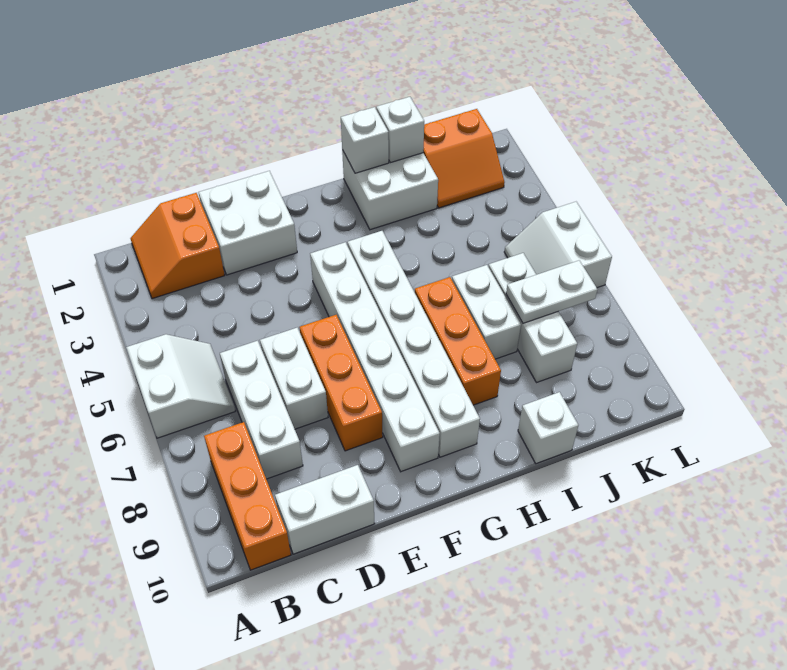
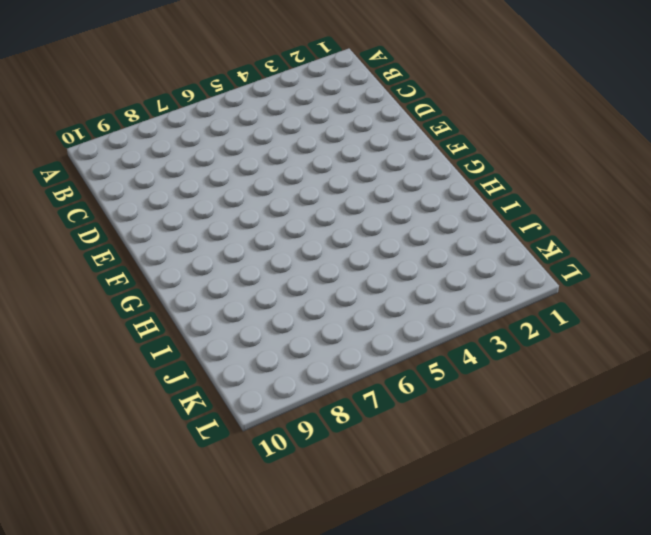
none -> white slope A5:B6 level 1 top A
none -> orange slope B1:C2 level 1 top C
none -> orange brick B8:B10 level 1

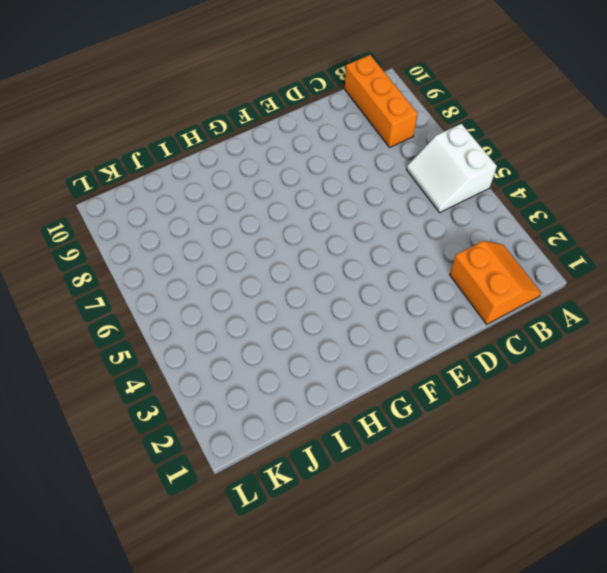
none -> white brick C6:C8 level 1
none -> white brick C10:D10 level 1
none -> white brick D1:E2 level 1

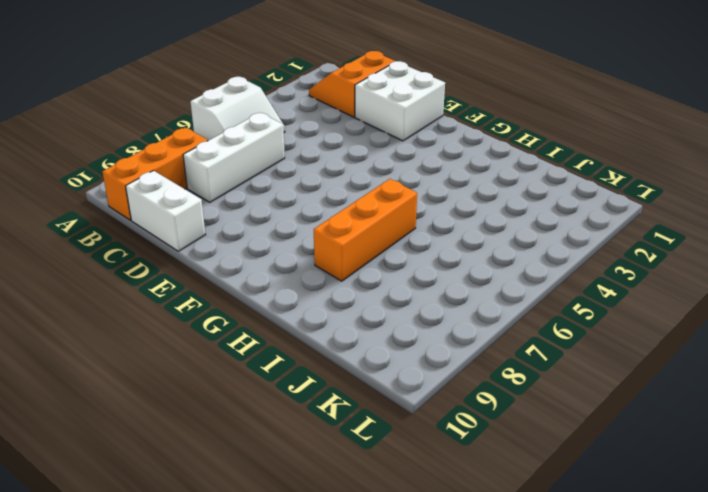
none -> white brick D6:D7 level 1
none -> orange brick E6:E8 level 1
none -> white brick F4:F9 level 1

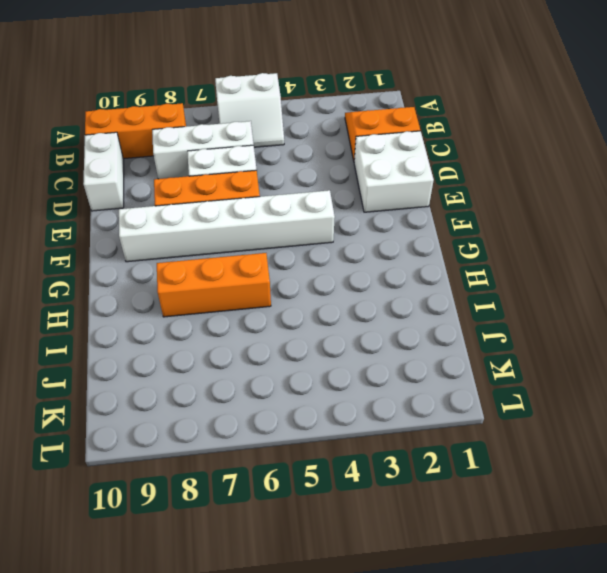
none -> white brick G4:G9 level 1
none -> white brick H1:I2 level 1
none -> white brick I6:I7 level 1

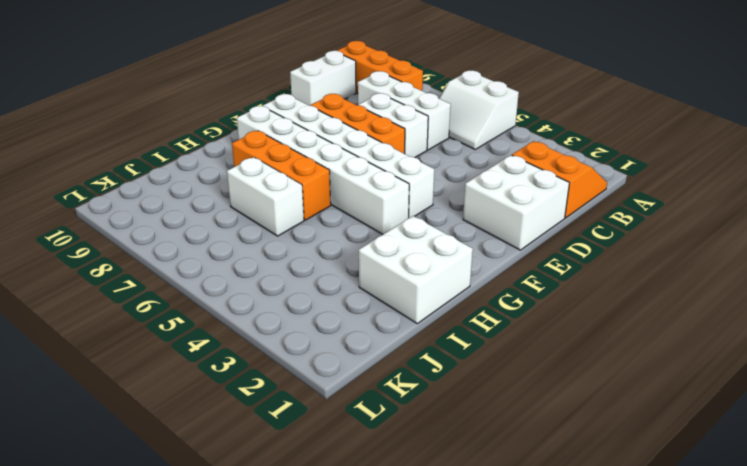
none -> white brick I10 level 1
none -> orange slope J1:K2 level 1 top 1
none -> white brick J6:J8 level 1

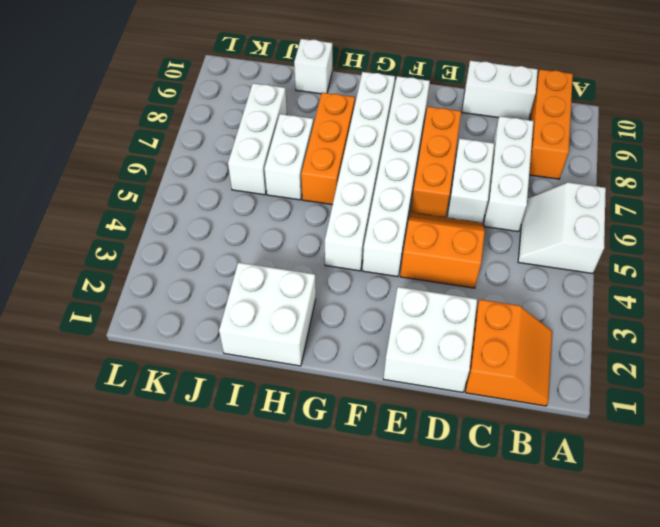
orange slope D4:E5 level 1 top 4 -> orange slope J1:K2 level 1 top 1
none -> white slope K5:L6 level 1 top L
none -> white brick H1 level 2
none -> white brick I1 level 2

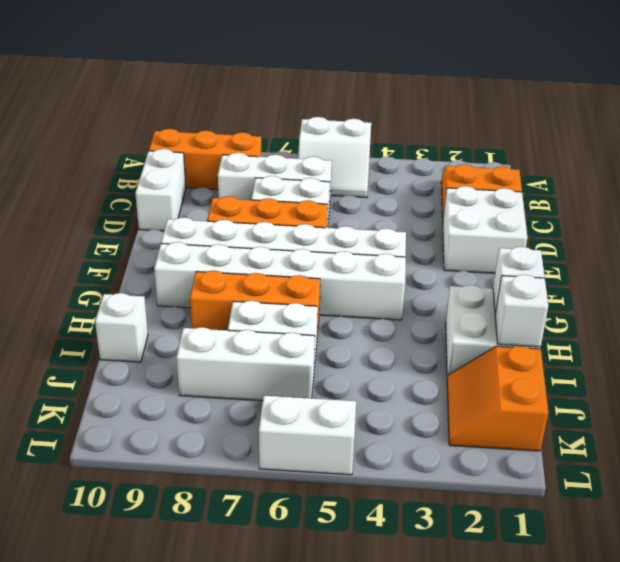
none -> white plate J7:K7 level 2

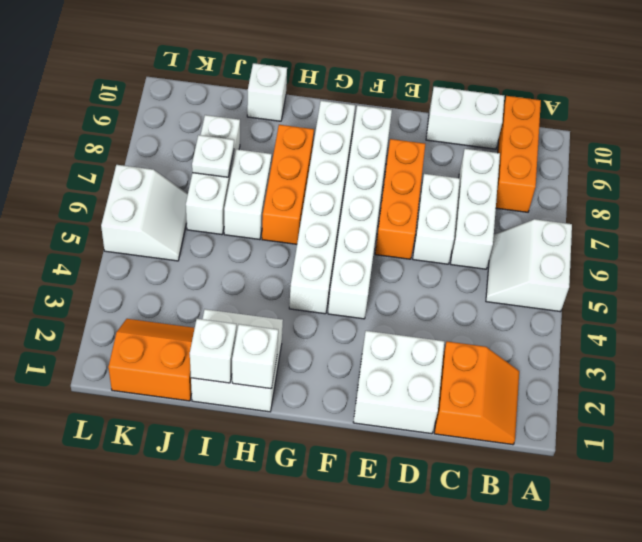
white plate J7 level 2 -> white plate J7:K7 level 2

